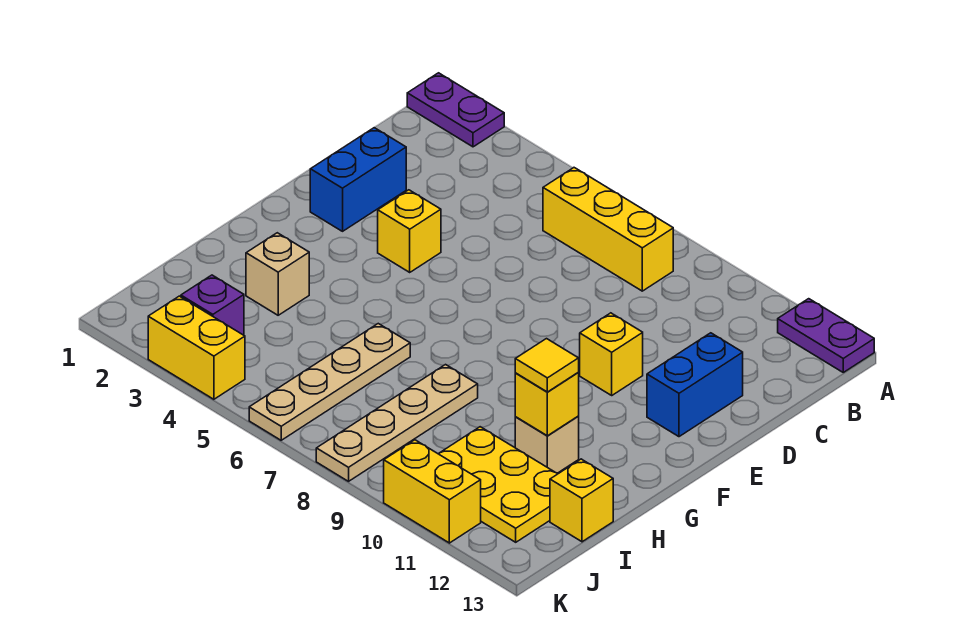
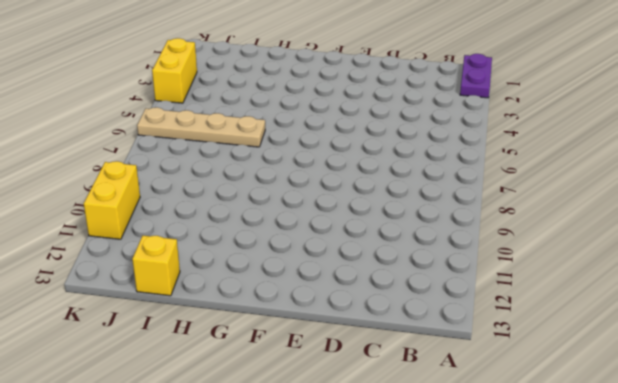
none -> purple plate A12:A13 level 1
none -> yellow brick B6:B8 level 1
none -> blue brick D2:E2 level 1

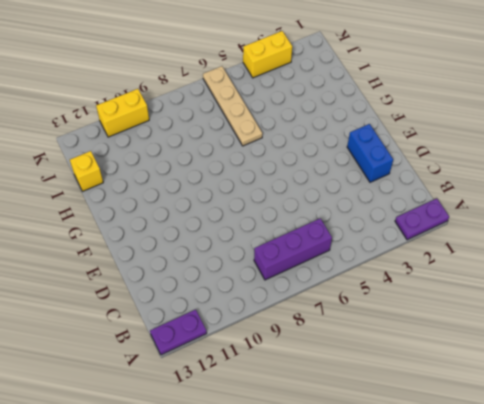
purple brick B6:B8 level 1 -> yellow brick B6:B8 level 1
none -> blue brick D12:E12 level 1
none -> yellow brick E4 level 1
none -> yellow brick E10 level 1

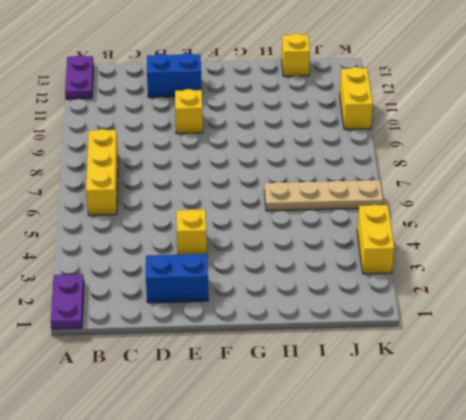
none -> tan brick H3 level 1
none -> tan plate H8:K8 level 1
none -> tan brick H11 level 1

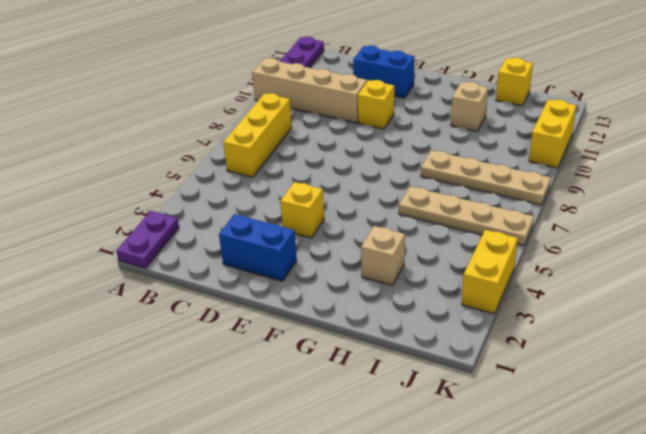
tan brick A10:D10 level 1 -> none
none -> yellow plate I10:J12 level 1
none -> purple brick J3 level 1
none -> yellow brick H11 level 2

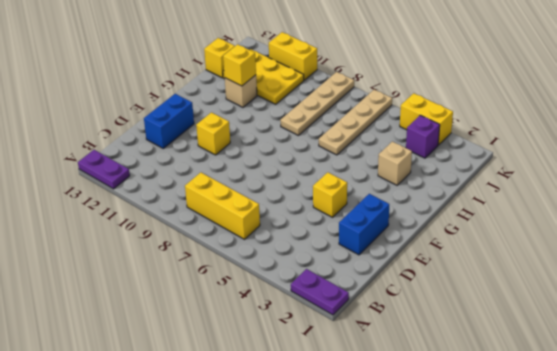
none -> yellow tile H11 level 3

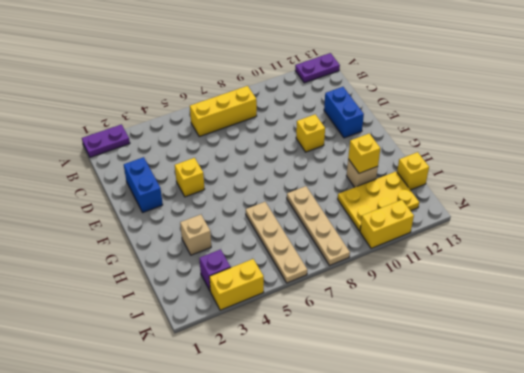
none -> yellow tile H11 level 3

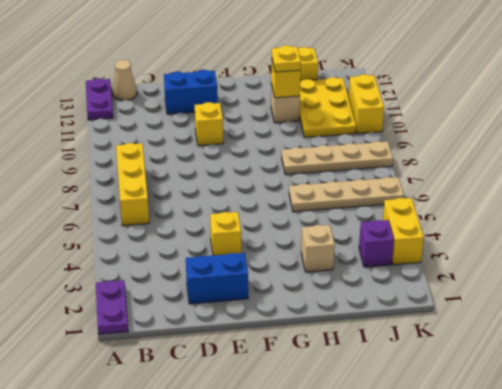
tan cone B13 level 1 -> none
yellow plate H11 level 3 -> yellow tile H11 level 3

